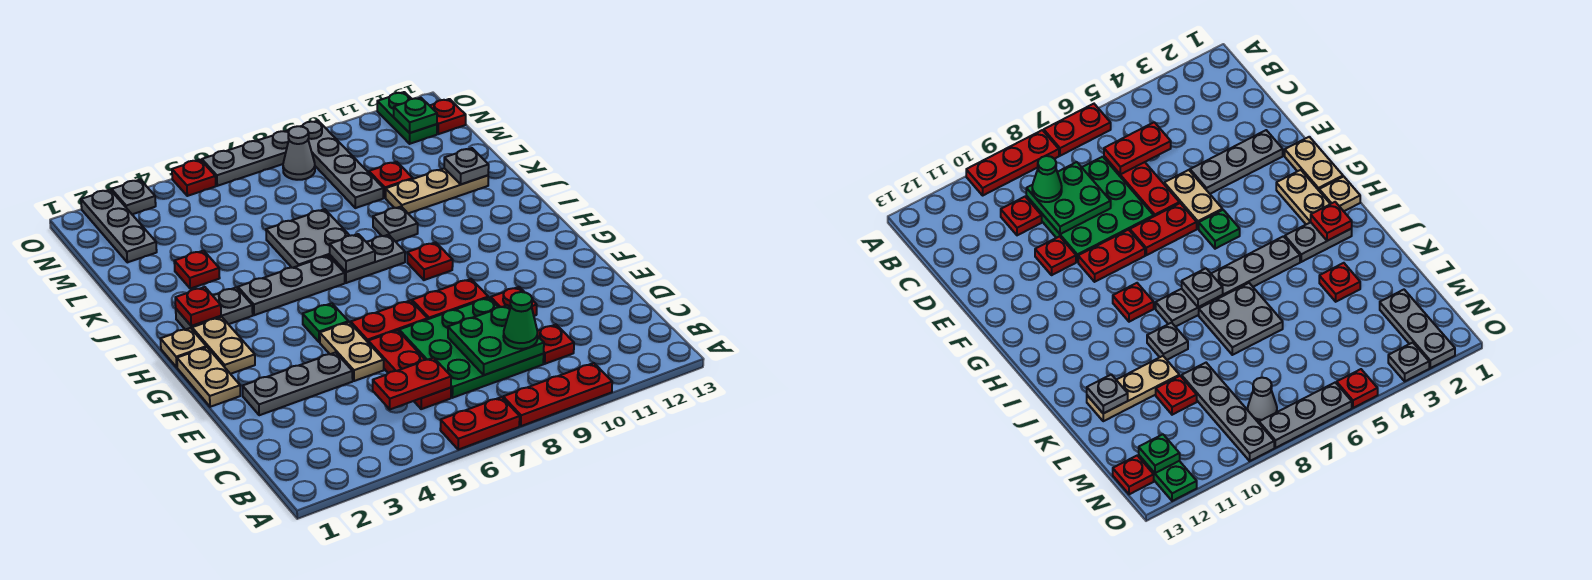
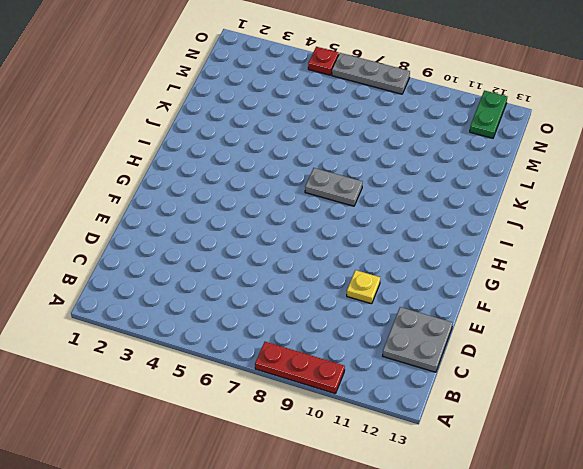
grey plate C12:D13 level 1 -> grey plate J6:K7 level 1
yellow plate E10 level 1 -> red plate E10 level 1
none -> red plate A6:A7 level 1
none -> red plate C6:E6 level 1
none -> green plate C7:E9 level 1
none -> red plate C10 level 1

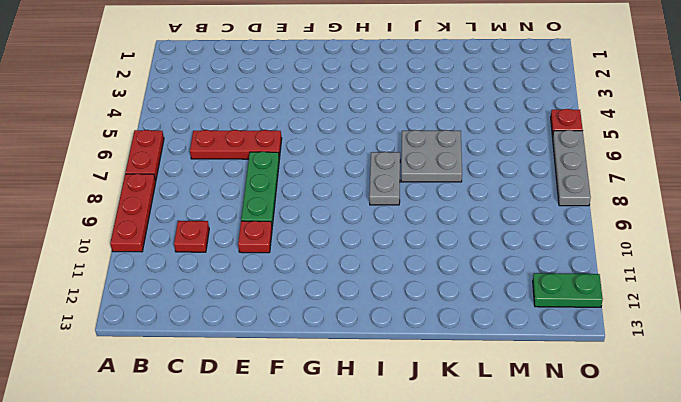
green plate E7:E9 level 1 -> green plate C7:E9 level 1
none -> grey plate E2:E4 level 1
none -> tan plate E5:F5 level 1
none -> tan plate F1:G1 level 1
none -> red plate F6:F7 level 1

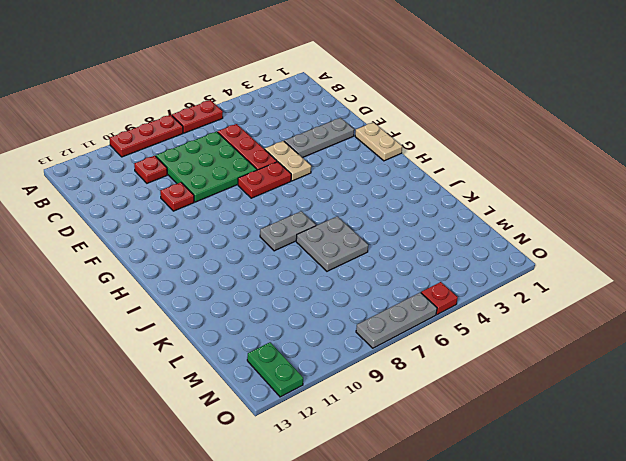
none -> red plate F8:F9 level 1
none -> tan plate G2:H2 level 1
none -> green plate G5 level 1
none -> tan plate H1 level 1

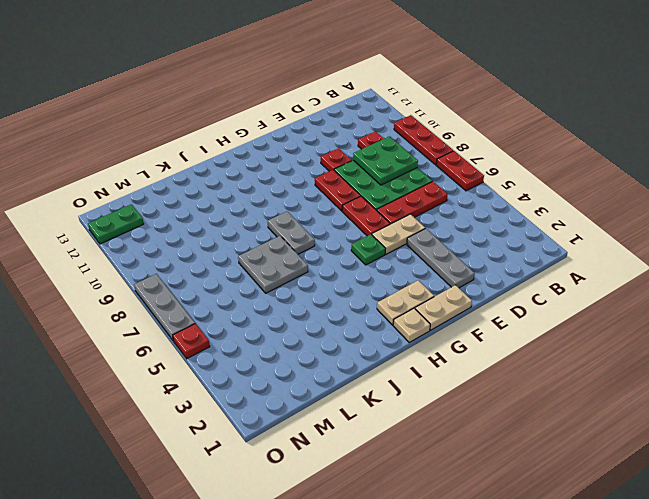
none -> red plate H9 level 1
none -> grey plate I2:I3 level 1
none -> grey plate I4:I6 level 1
none -> grey plate J9 level 1

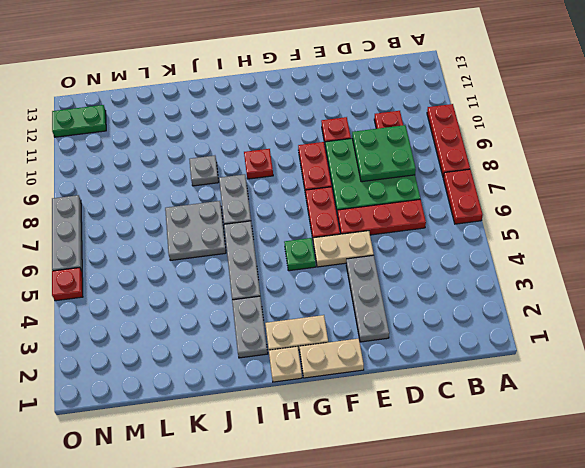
none -> red plate K3 level 1
none -> tan plate K10:K12 level 1
none -> grey plate L9:O9 level 1
none -> red plate L10 level 1

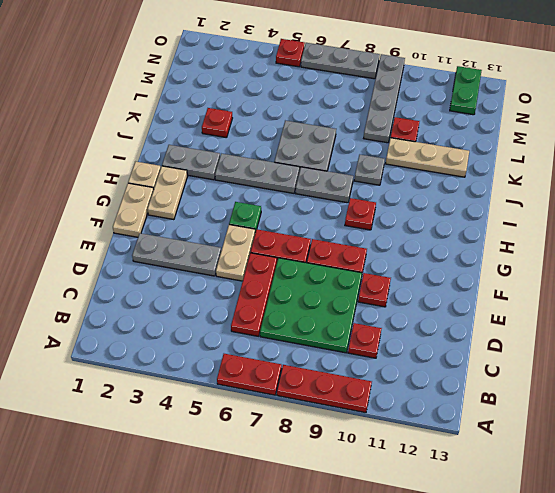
none -> grey plate M2:O2 level 1
none -> grey cone N8 level 1
none -> red plate N13 level 1
none -> grey plate O3 level 1

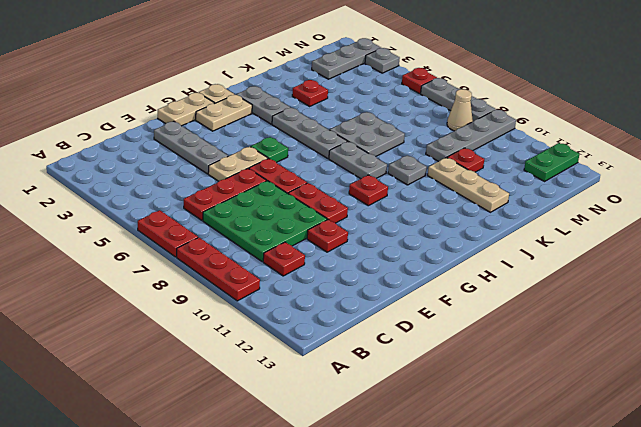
tan cone N8 level 1 -> grey cone N8 level 1
none -> red plate N13 level 1
none -> red plate C5:C6 level 2
none -> green plate C8:D9 level 2
none -> red plate I2 level 2

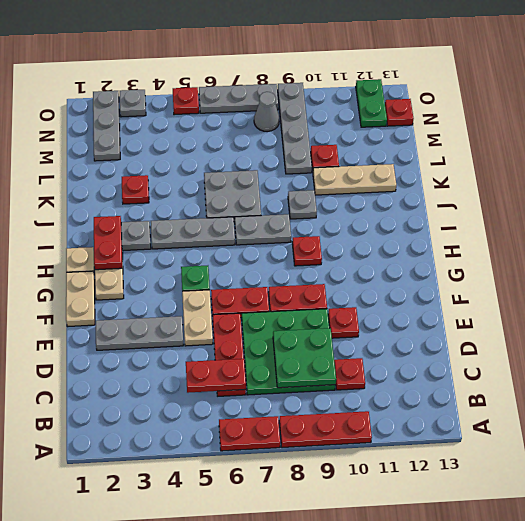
red plate H2:I2 level 2 -> red plate I2 level 2
none -> grey plate I7 level 2
none -> grey plate K12 level 2
none -> green plate N12 level 2
none -> green cone C9 level 3

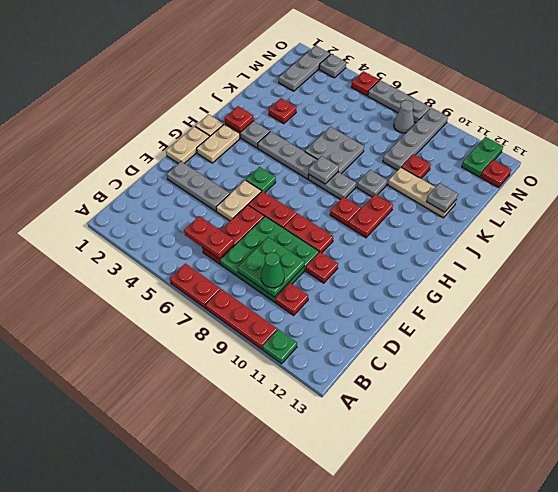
green plate A11 level 1 -> green plate N12 level 2
red plate H10:I10 level 1 -> none

